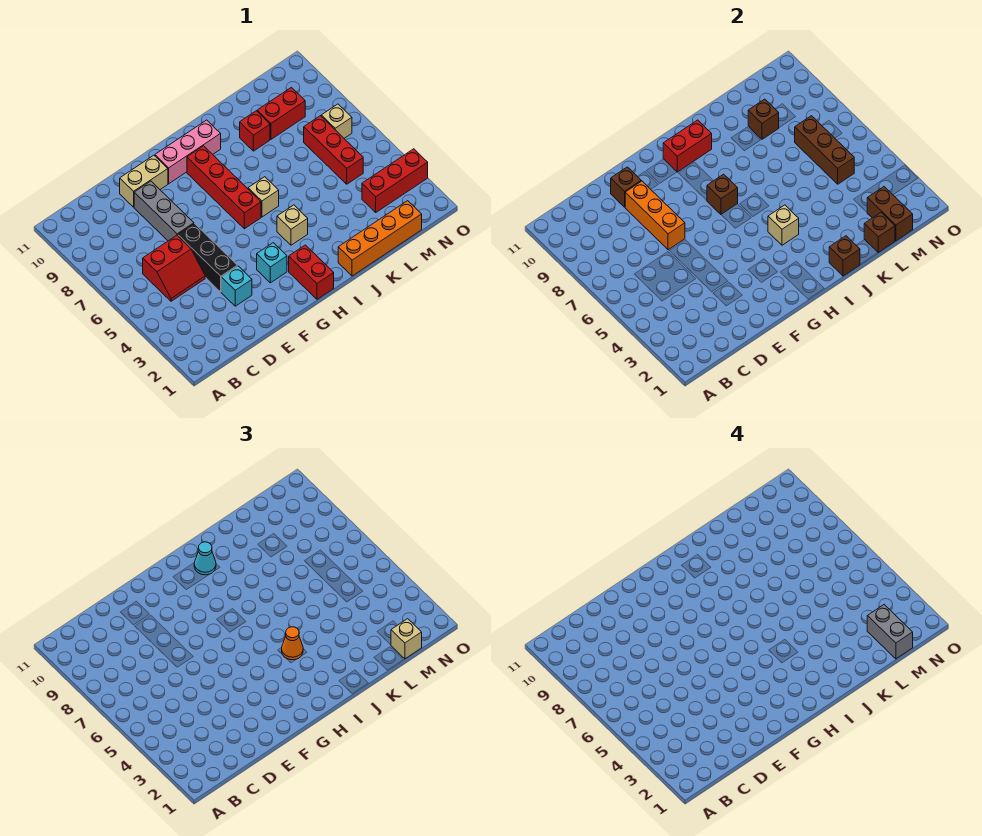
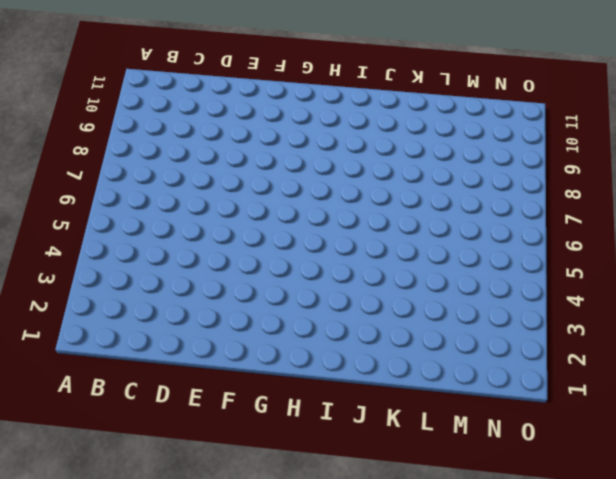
none -> red slope C5:D6 level 1 top 6
none -> cyan brick E3 level 1
none -> black brick E4:E6 level 1
none -> grey brick E7:E9 level 1

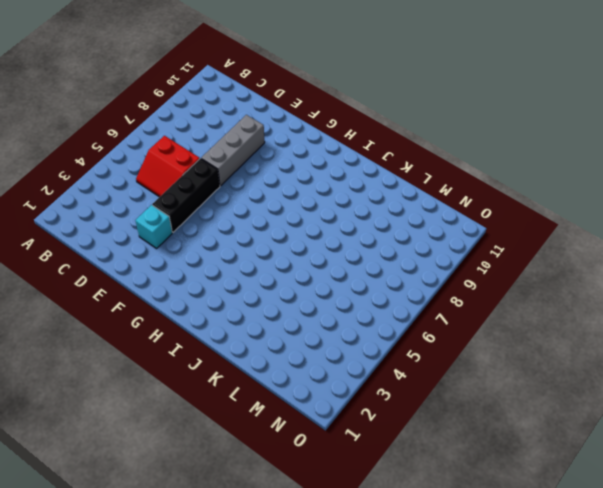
none -> tan brick E10:F10 level 1
none -> cyan brick G3 level 1
none -> pink brick G10:I10 level 1
none -> red brick H1:H2 level 1

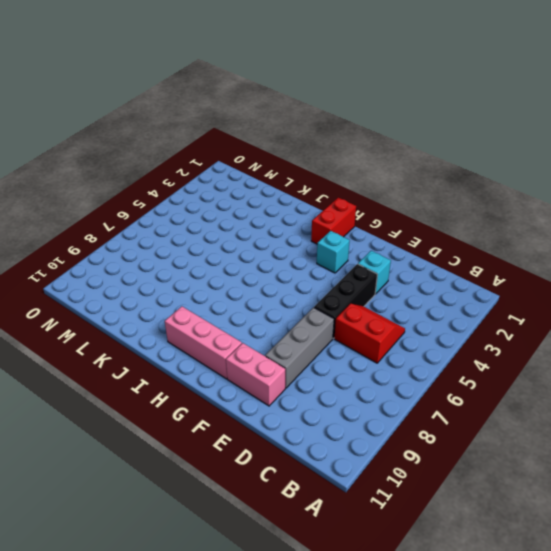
pink brick E10:F10 level 1 -> tan brick E10:F10 level 1
none -> red brick H6:H9 level 1
none -> tan brick I4 level 1
none -> tan brick I6 level 1
none -> orange brick J1:M1 level 1

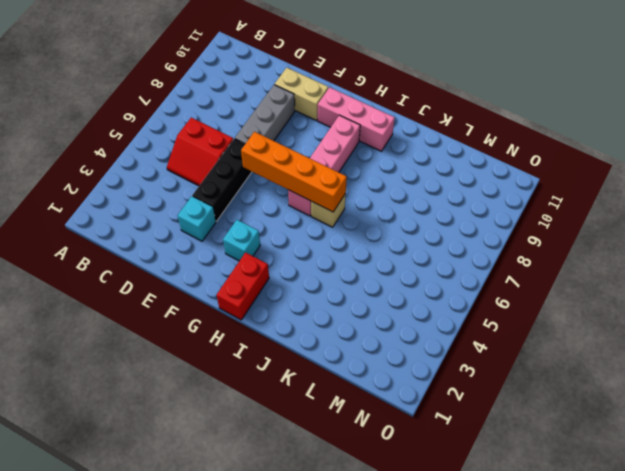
orange brick F6:I6 level 2 -> orange brick J1:M1 level 1
pink brick H6:H9 level 1 -> red brick H6:H9 level 1
none -> tan brick I4 level 1
none -> red brick K9 level 1
none -> red brick L9:M9 level 1
none -> red brick M3:O3 level 1

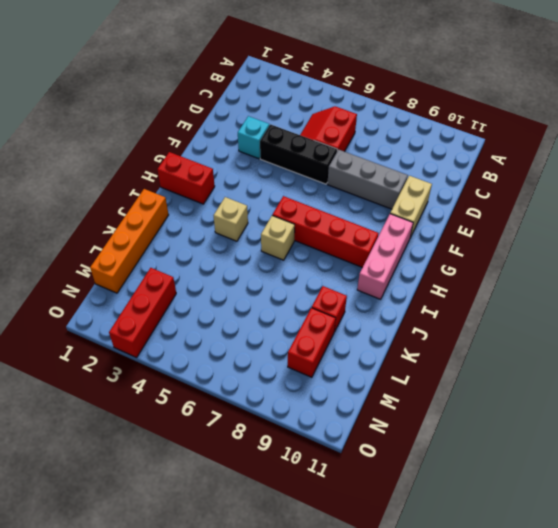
none -> cyan brick G3 level 1
none -> red brick M5:M7 level 1
none -> tan brick N7 level 1
none -> orange brick E7:E9 level 2

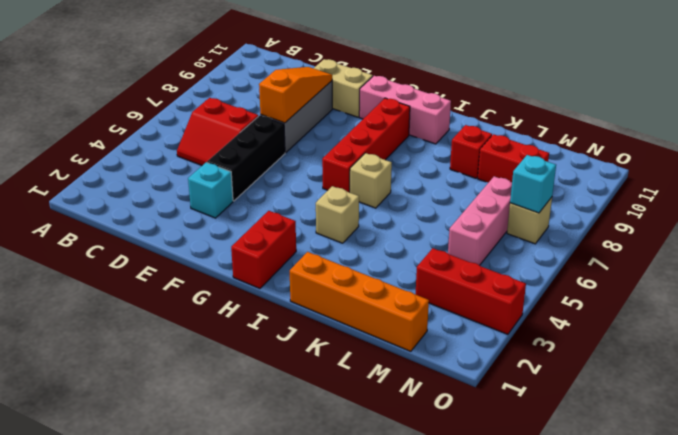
orange slope E7:E9 level 2 top 7 -> orange brick E7:E9 level 2
pink brick M5:M7 level 1 -> red brick M5:M7 level 1
cyan brick N7 level 2 -> cyan brick G3 level 1
none -> brown brick E10 level 2
none -> brown brick H7 level 2
none -> red brick H10:I10 level 2
none -> tan brick I4 level 2

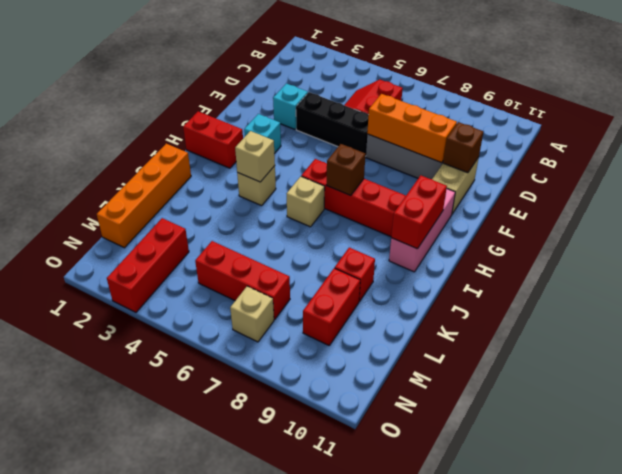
none -> brown brick J1 level 2
none -> brown brick L1 level 2
none -> brown brick L9 level 2
none -> brown brick M1:M2 level 2

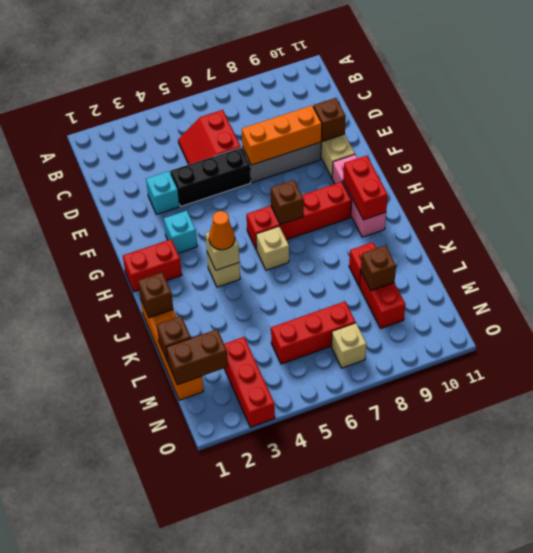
none -> brown brick M5:M7 level 2
none -> cyan cone I10 level 3
none -> tan brick M1 level 3
none -> grey brick M1:M2 level 4

